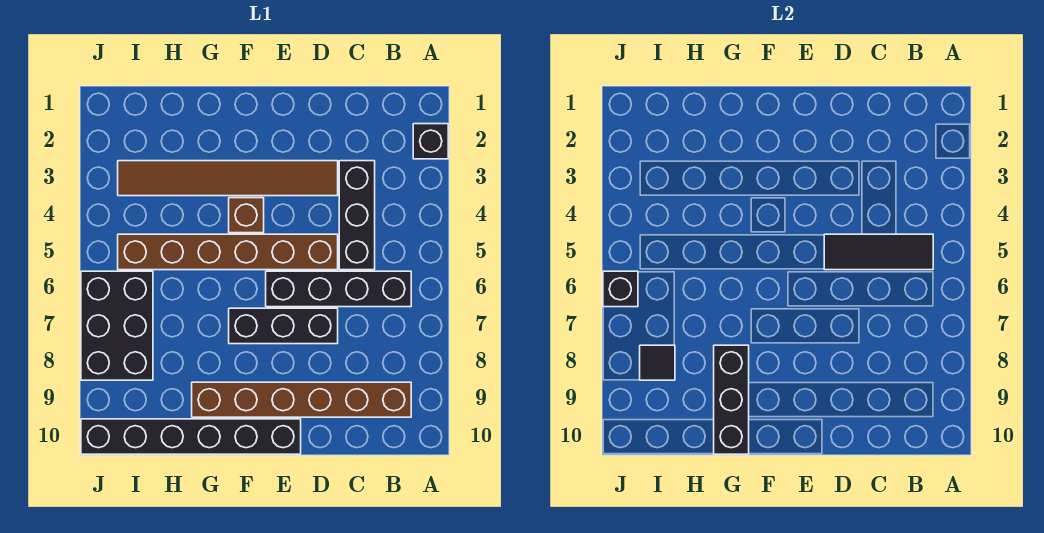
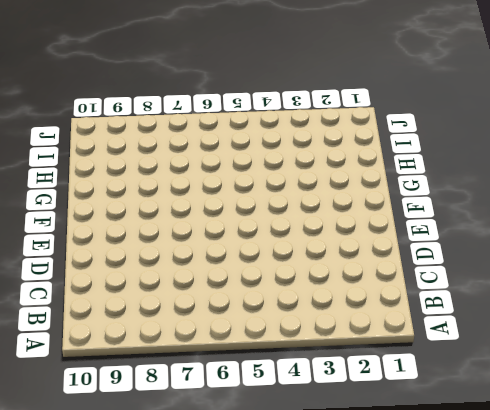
none -> black brick A2 level 1
none -> black brick B6:E6 level 1
none -> brown brick B9:G9 level 1

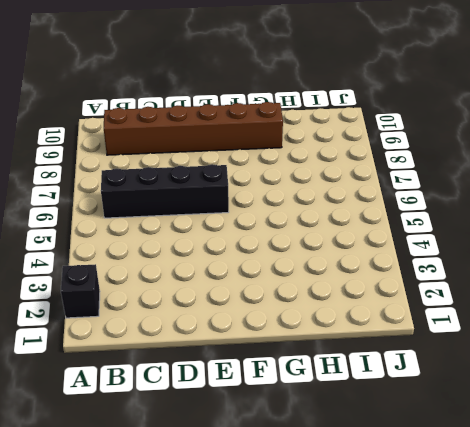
none -> black brick C3:C5 level 1
none -> brown tile D3:I3 level 1
none -> brown brick D5:I5 level 1

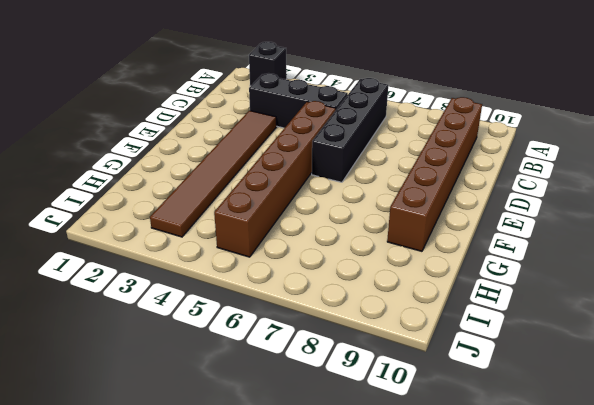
none -> black brick D7:F7 level 1
none -> black brick E10:J10 level 1
none -> brown brick F4 level 1

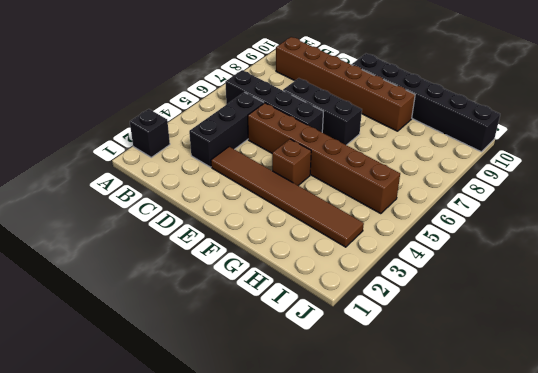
none -> black brick I6:J8 level 1
none -> black tile B5:D5 level 2
none -> black brick G8:G10 level 2

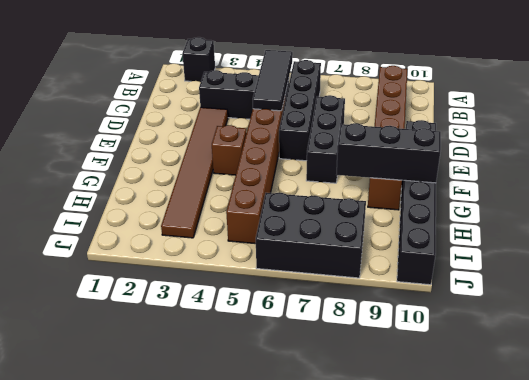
none -> black tile I8 level 2
none -> black brick J6 level 2

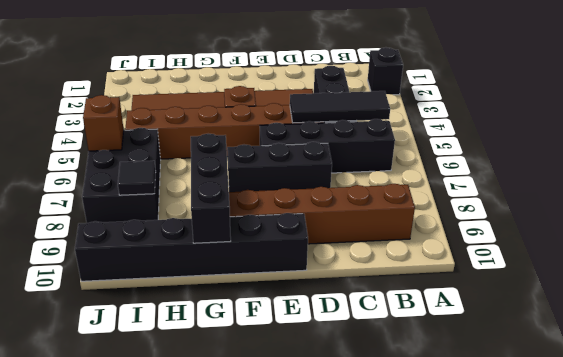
brown brick J6 level 2 -> black brick J6 level 2

